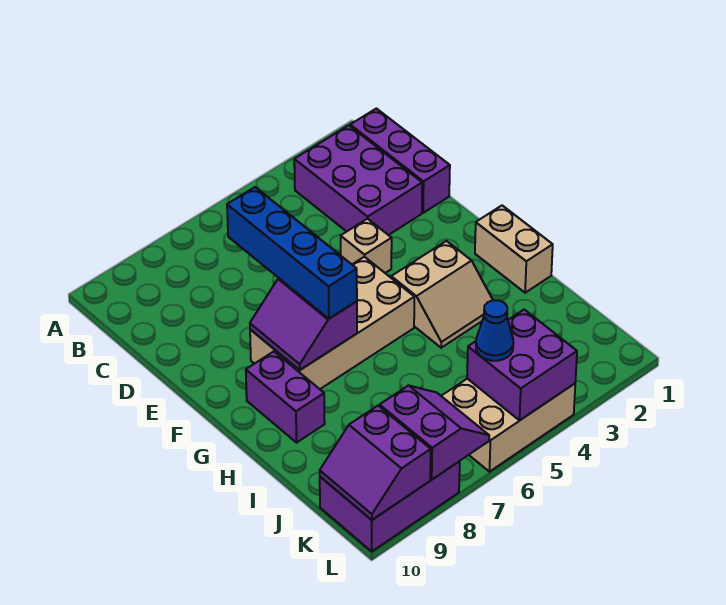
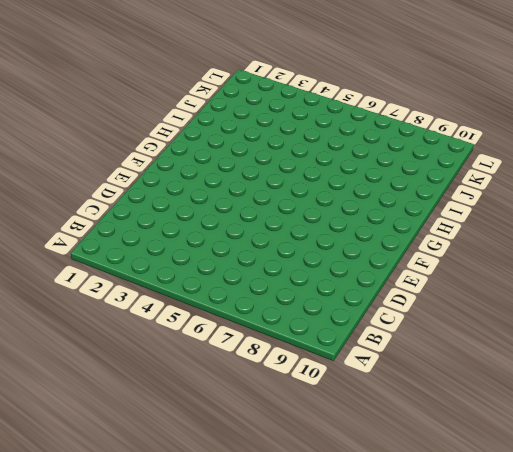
none -> purple brick B1:D1 level 1
none -> purple brick B2:D3 level 1
none -> tan brick E4 level 1

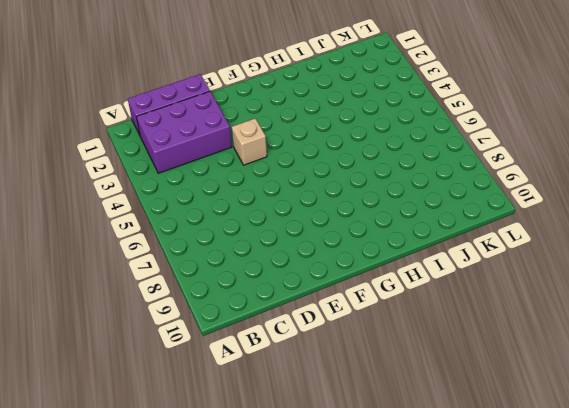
none -> tan brick F5:G8 level 1
none -> tan brick G1:H1 level 1
none -> tan slope G3:H4 level 1 top G

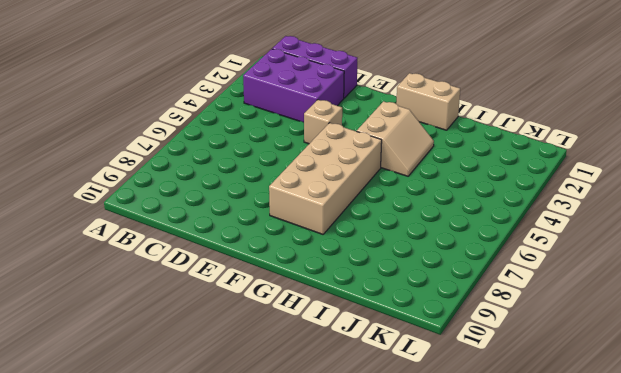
none -> purple brick G9:H9 level 1
none -> tan brick K4:L6 level 1
none -> purple brick K8:L10 level 1

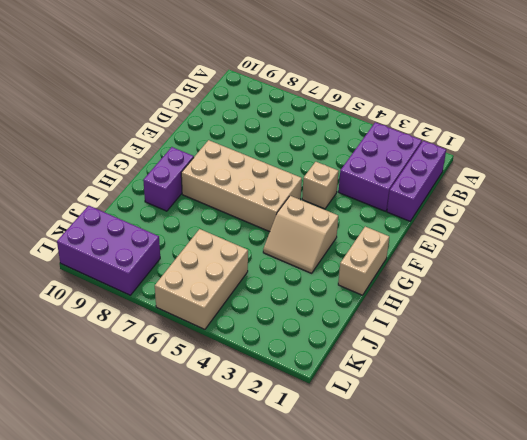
tan brick J5:L6 level 1 -> tan brick K4:L6 level 1
none -> purple slope F7:G8 level 2 top 7
none -> purple brick K4:L5 level 2
none -> purple slope K7:L8 level 2 top 8

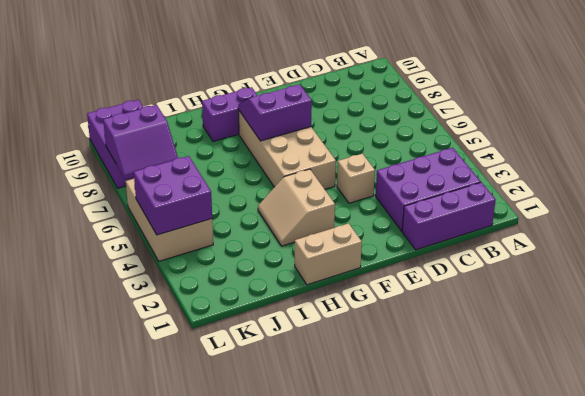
none -> purple slope K9:L10 level 2 top 9
none -> blue brick D7:G7 level 3
none -> blue cone K5 level 3

